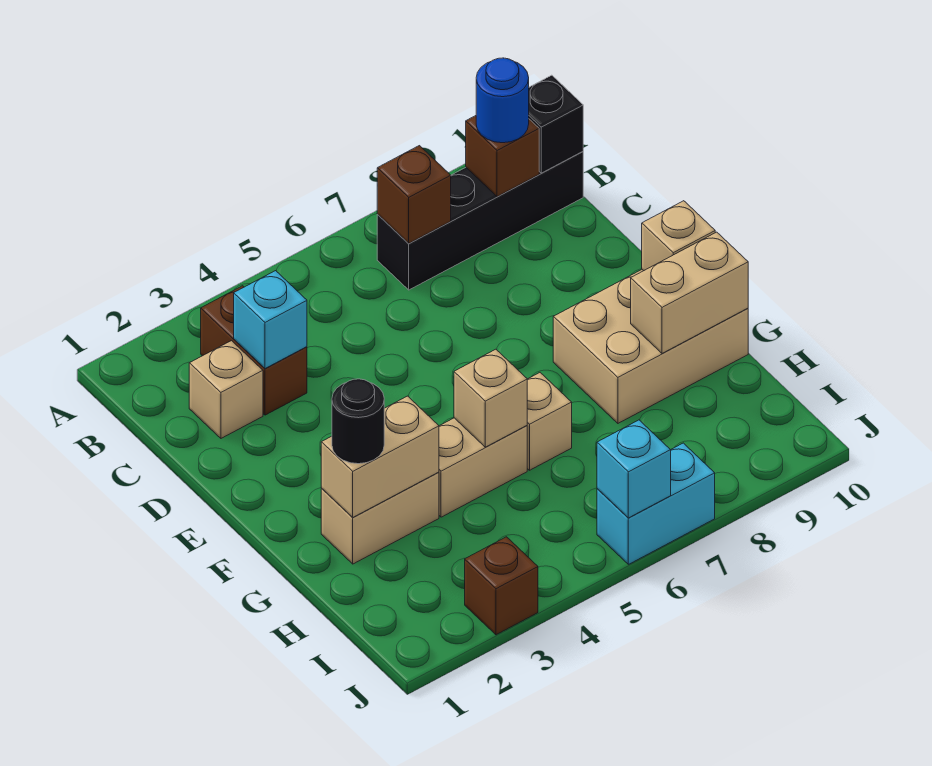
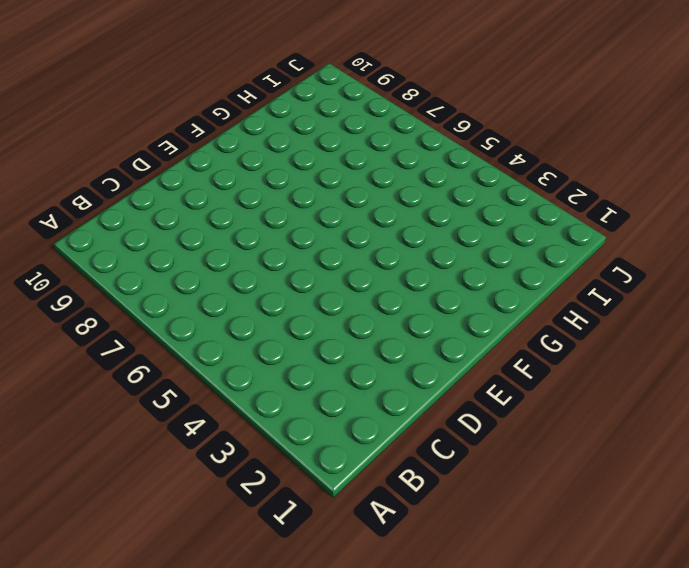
none -> brown brick B3:C3 level 1
none -> black brick B7:B10 level 1
none -> tan brick C2 level 1

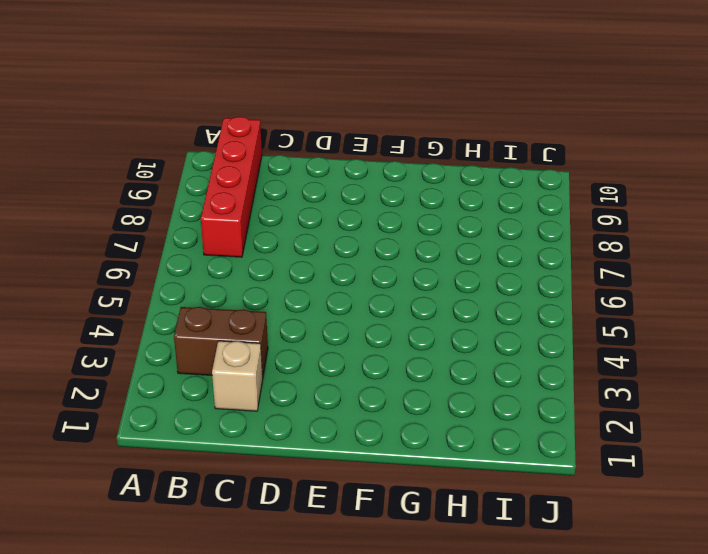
red brick B7:B10 level 1 -> black brick B7:B10 level 1
none -> tan brick F8:G10 level 1
none -> tan brick G2:G3 level 1
none -> tan brick G4:G5 level 1

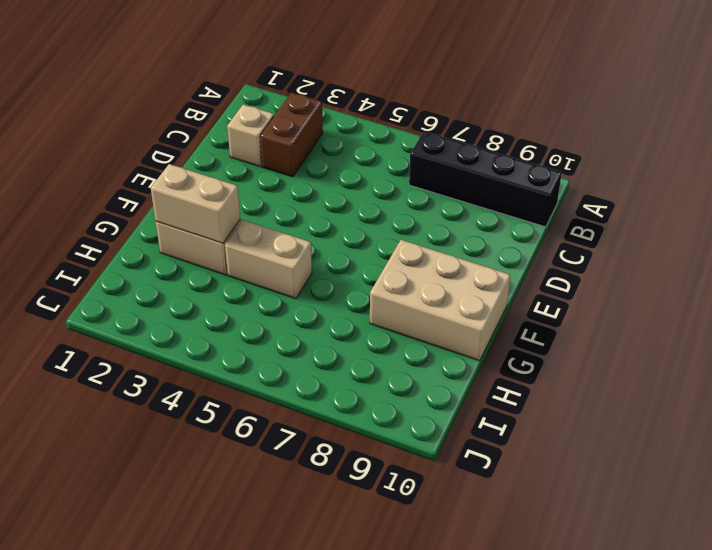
none -> tan brick G6 level 1
none -> brown brick J3 level 1
none -> cyan brick J6:J7 level 1

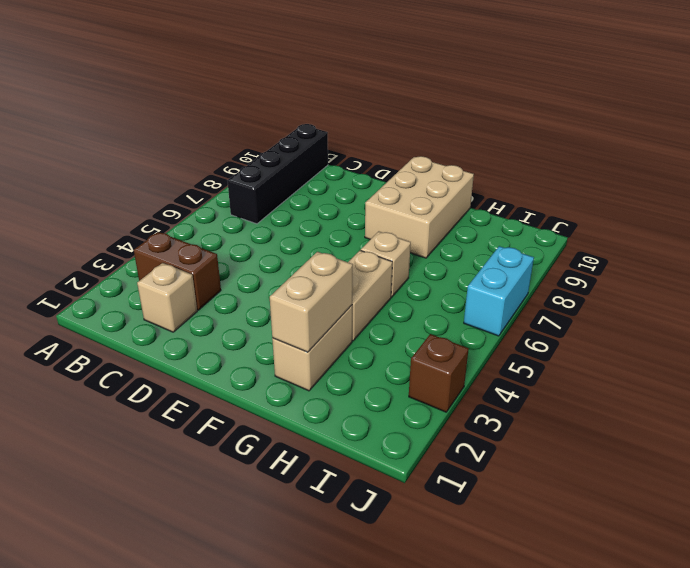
none -> brown brick B7 level 2
none -> brown brick B9 level 2
none -> black brick B10 level 2

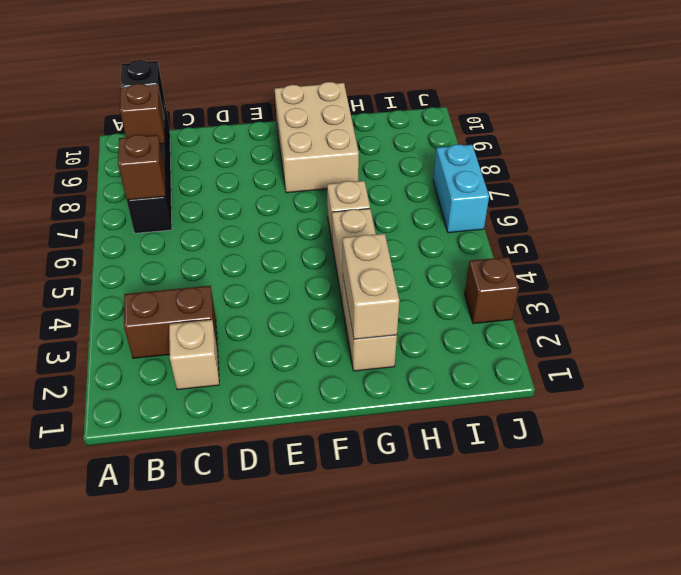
none -> cyan brick C3 level 2
none -> tan brick F10 level 2
none -> tan brick G5 level 2

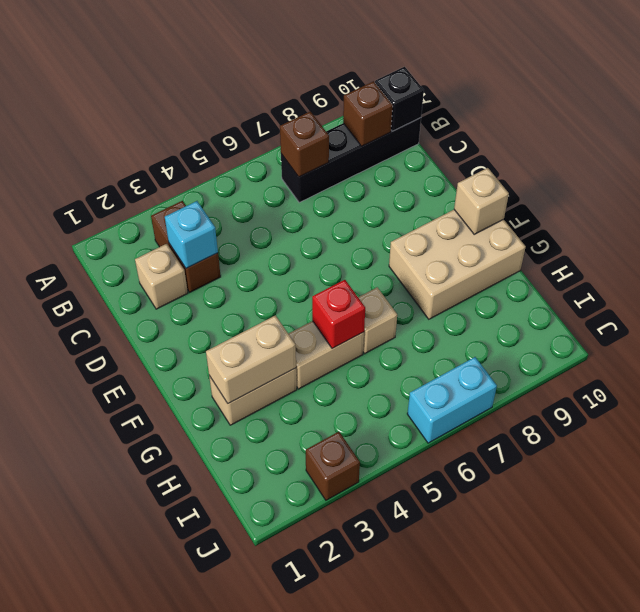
red brick G5 level 2 -> tan brick G5 level 2
none -> tan brick G9:G10 level 2
none -> cyan brick J6 level 2
none -> blue round brick B9 level 3

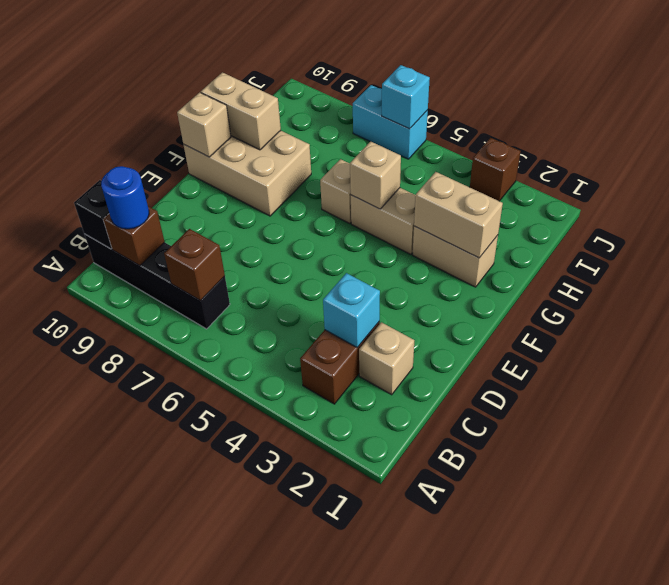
none -> black round brick G2 level 3

